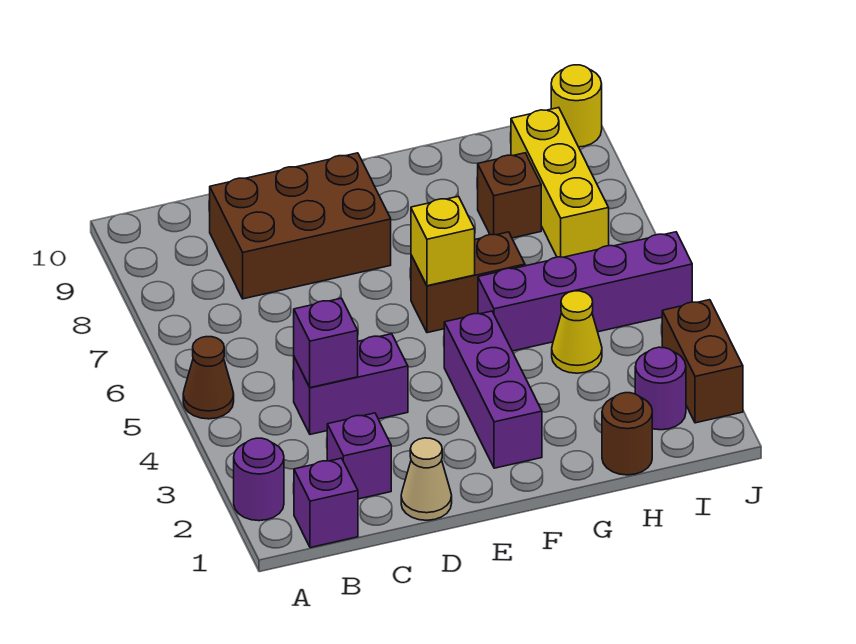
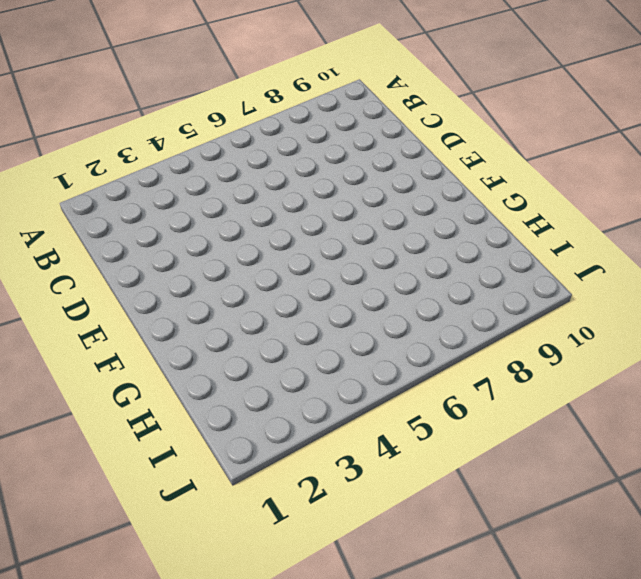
none -> purple round brick A2 level 1
none -> brown cone A5 level 1
none -> purple brick B1 level 1

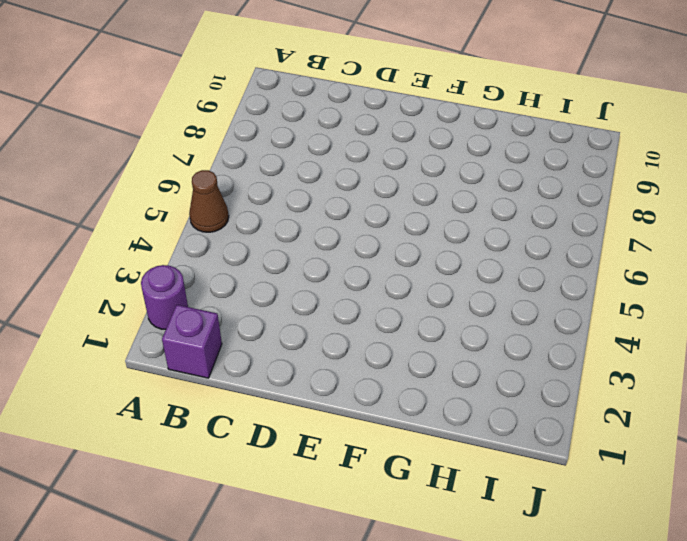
none -> purple brick C2 level 1
none -> purple brick C4:D4 level 1
none -> brown brick C8:E9 level 1

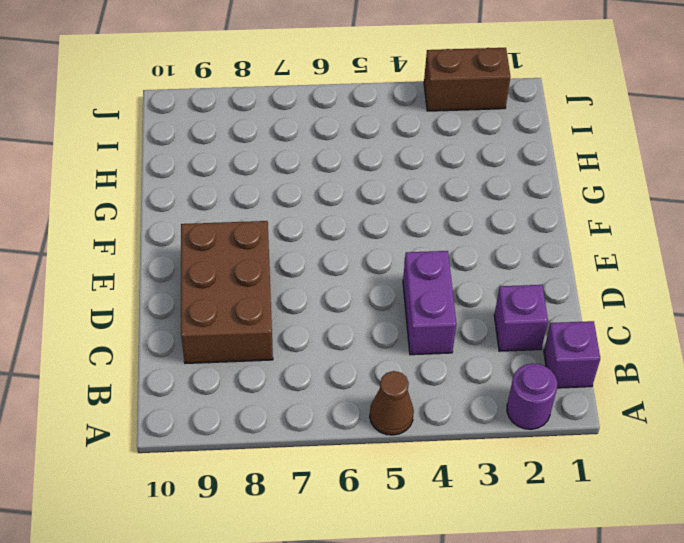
none -> tan cone D1 level 1
none -> purple brick F2:F4 level 1
none -> brown brick F6:G6 level 1

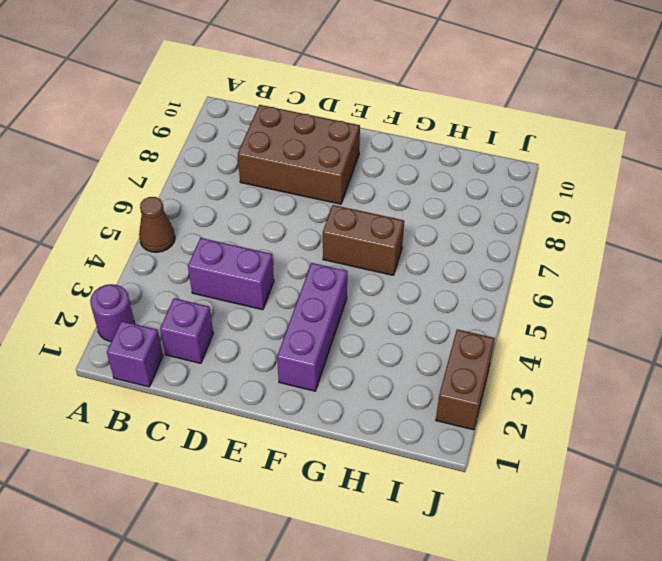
none -> tan cone D1 level 1
none -> purple brick G5:J5 level 1
none -> brown round brick H1 level 1

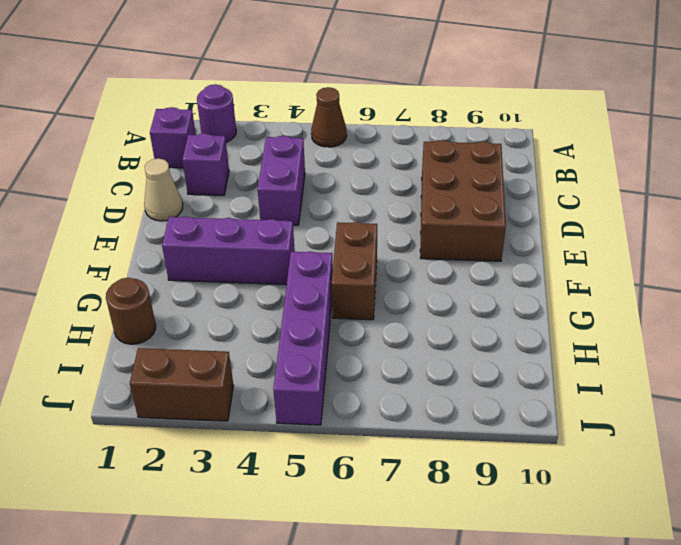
none -> yellow cone H4 level 1
none -> brown brick H8 level 1
none -> purple round brick I2 level 1

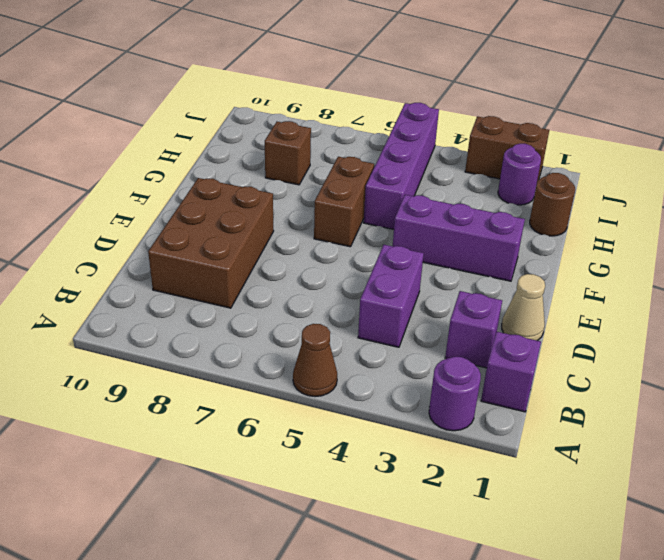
none -> yellow cone H4 level 1
none -> yellow brick I7:I9 level 1
none -> yellow round brick J10 level 1

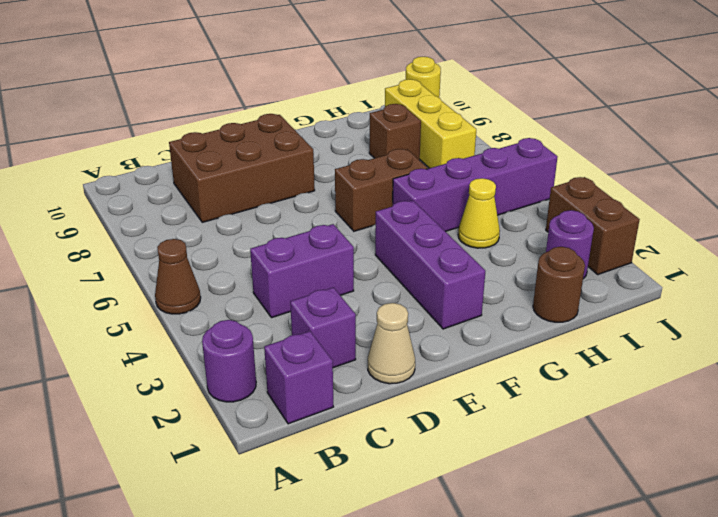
none -> purple brick C4 level 2
none -> yellow brick F6 level 2

